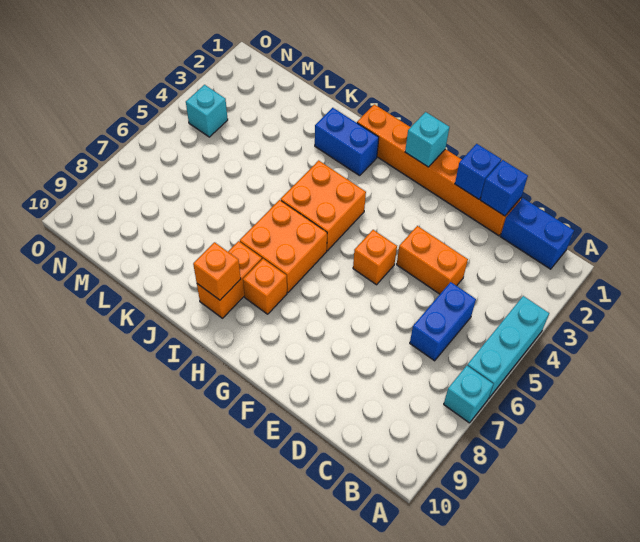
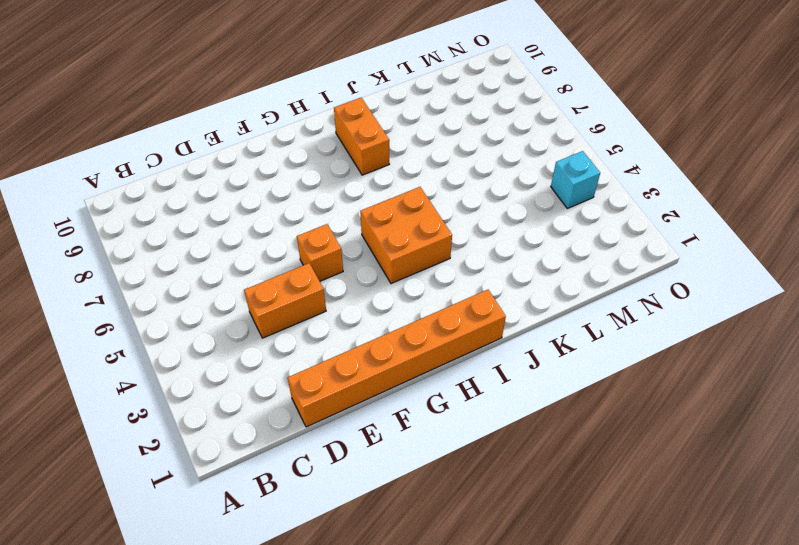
none -> cyan brick A4:A6 level 1
none -> cyan brick A7 level 1
none -> blue brick B1:C1 level 1

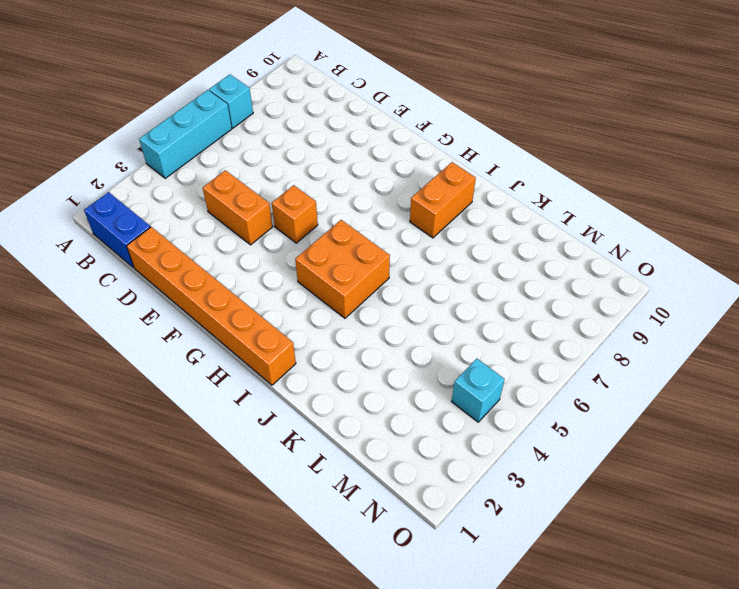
none -> blue brick C5:C6 level 1
none -> orange brick H6:I7 level 1
none -> orange brick H8 level 1

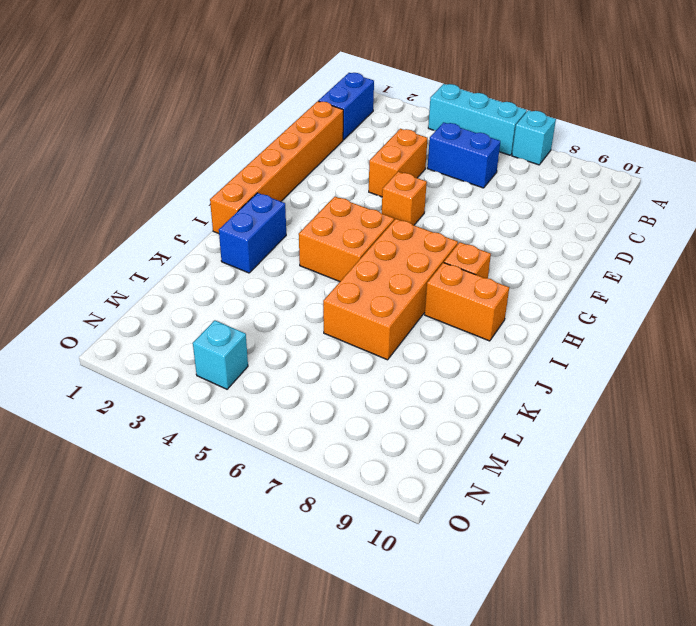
orange brick H6:K7 level 1 -> orange brick H6:I7 level 1
none -> blue brick D1 level 2
none -> blue brick E1 level 2
none -> cyan brick G1 level 2

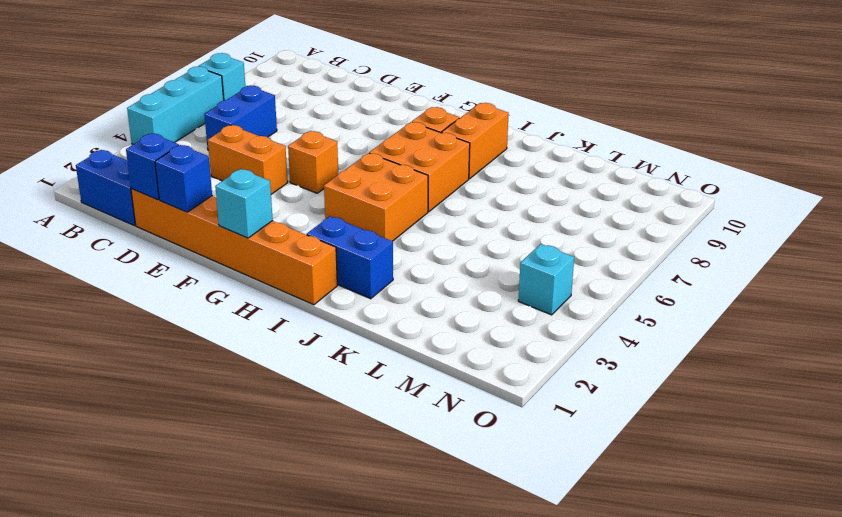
none -> orange brick I9 level 2

